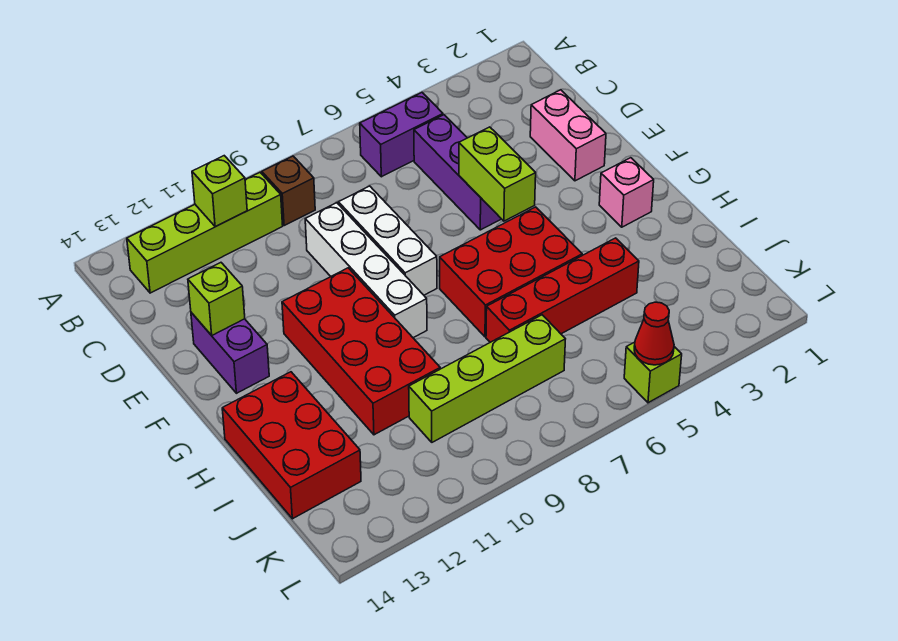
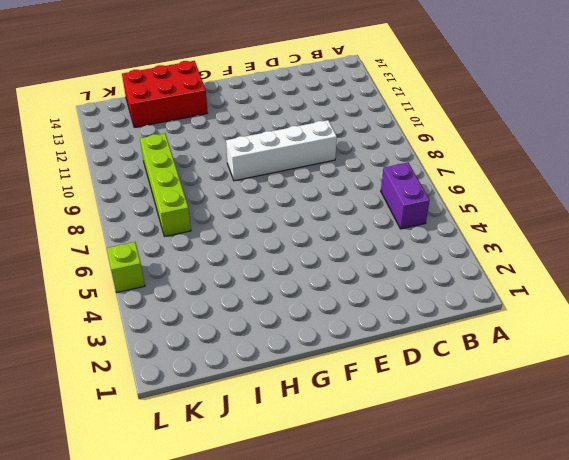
none -> brown brick B9 level 1
none -> lime brick B10:B13 level 1
none -> purple brick C5:E5 level 1

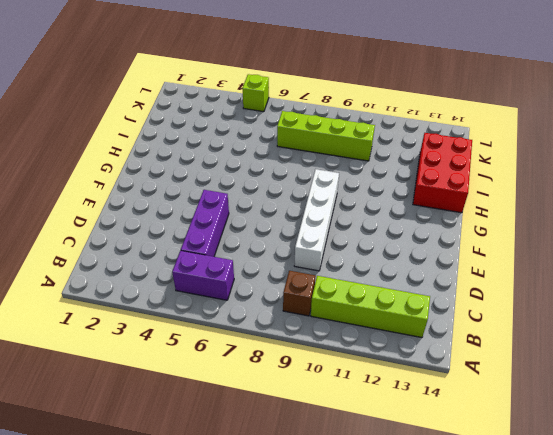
none -> pink brick D2:E2 level 1
none -> white brick D8:F8 level 1
none -> purple brick E13:F13 level 1

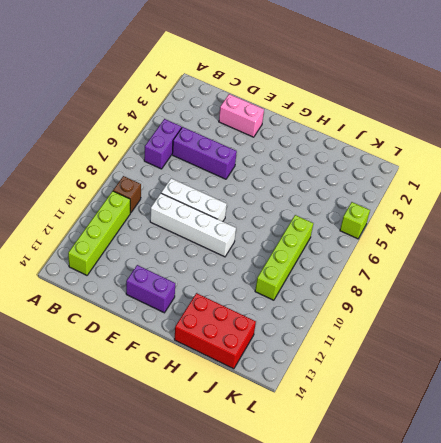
none -> red brick F10:I11 level 1
none -> pink brick G2 level 1
none -> red brick G5:H7 level 1

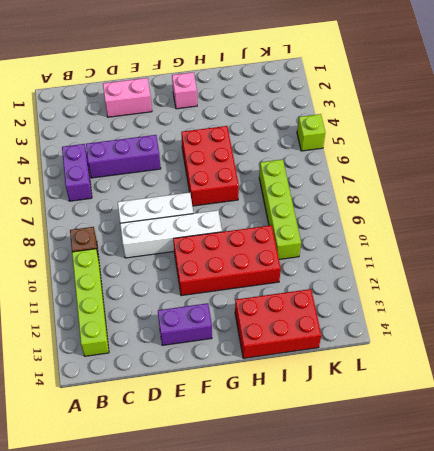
none -> red brick I4:I7 level 1
none -> lime brick B11 level 2
none -> lime brick E5:F5 level 2

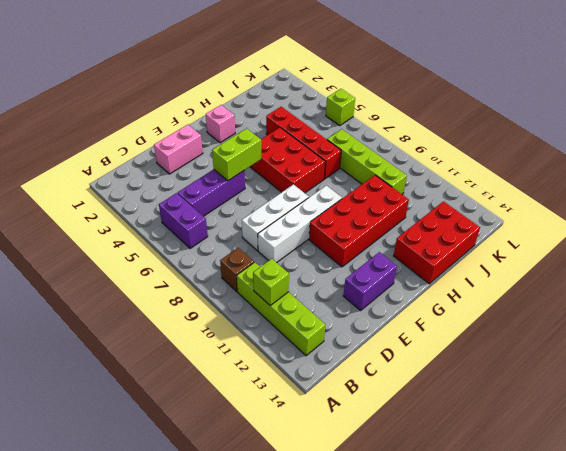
none -> lime brick E13 level 2
none -> red cone L5 level 2

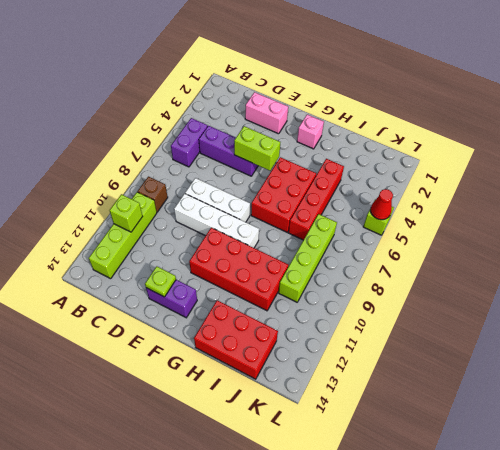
lime plate E13 level 2 -> lime brick E13 level 2

